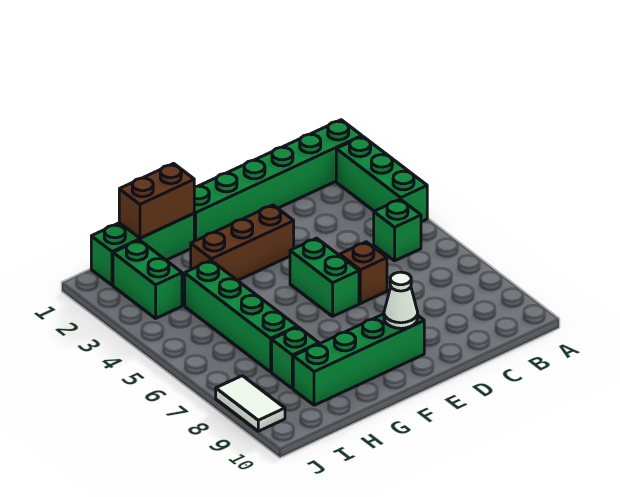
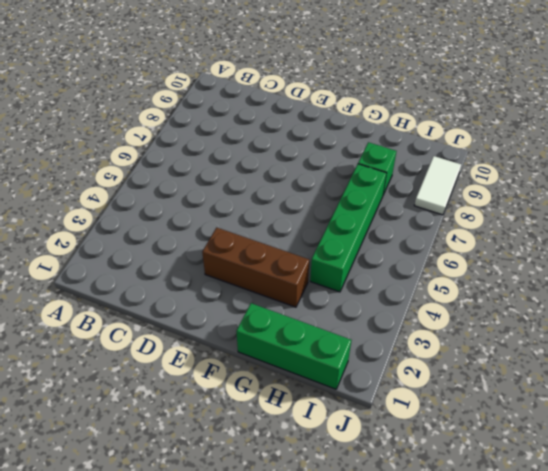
none -> green brick A1:F1 level 1
none -> green brick A2:A4 level 1
none -> green brick B5 level 1

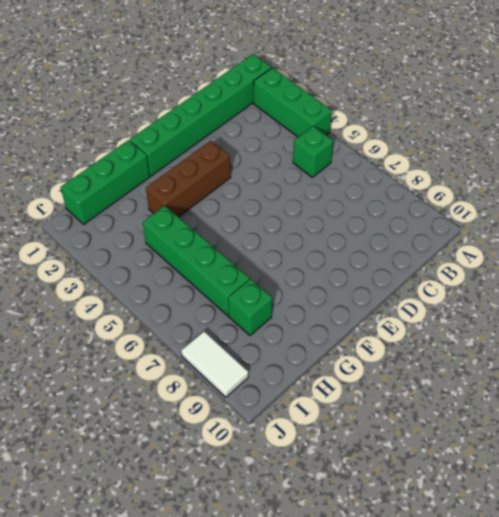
none -> brown brick D6 level 1
none -> green brick E5:E6 level 1
none -> green brick E9:H9 level 1

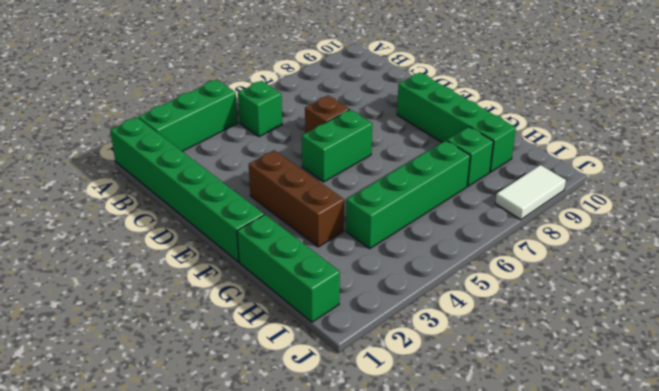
none -> green brick I2:I3 level 1
none -> white cone E9 level 2
none -> brown brick G1:H1 level 2

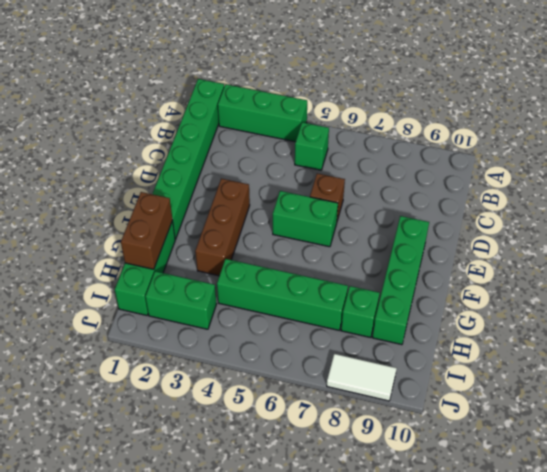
none -> white cone E9 level 2

